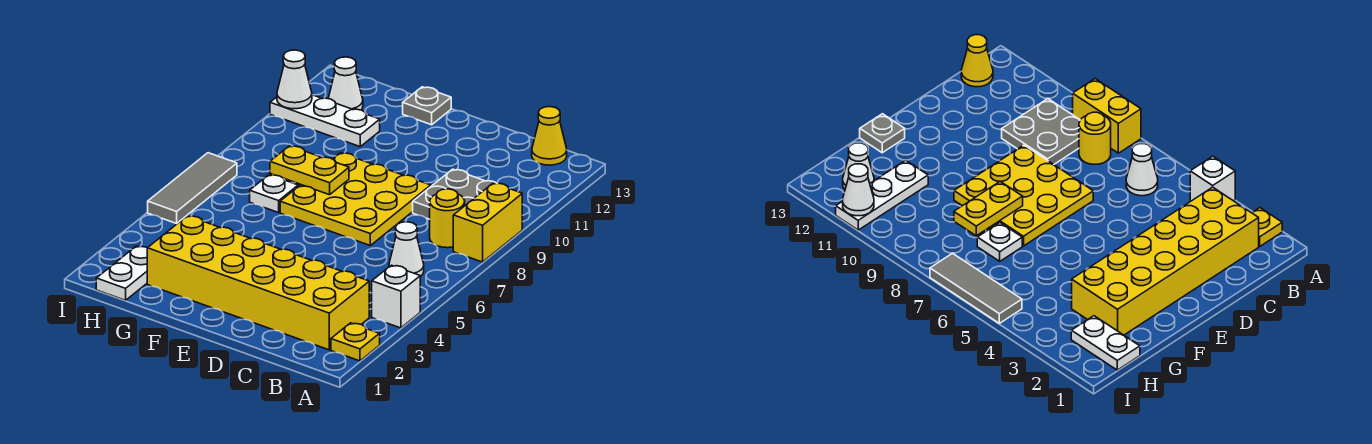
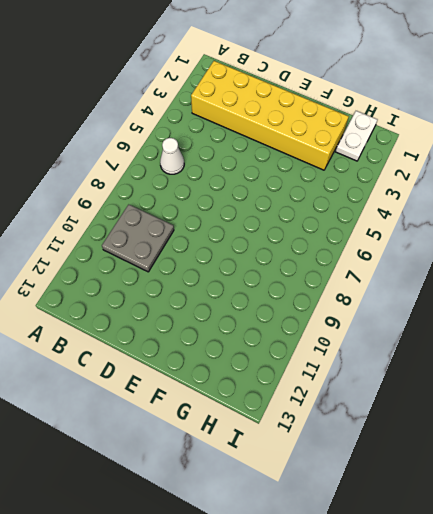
none -> yellow plate A2 level 1
none -> white brick A4 level 1
none -> yellow brick A8:A9 level 1

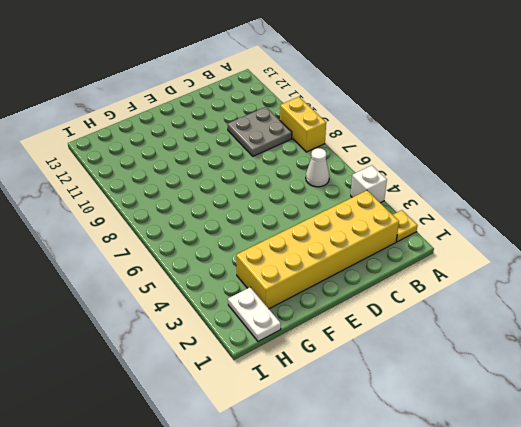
none -> yellow round brick B8 level 1
none -> yellow cone B13 level 1
none -> yellow plate D7:F9 level 1

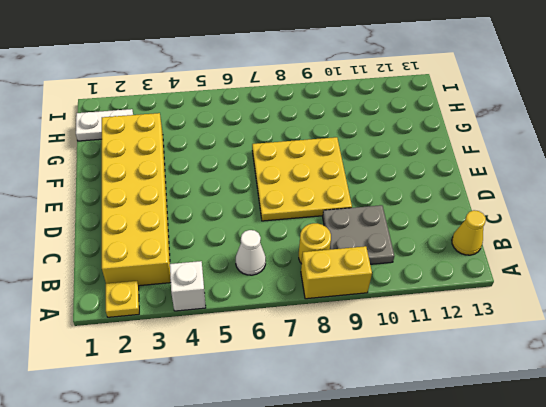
none -> grey plate F13 level 1
none -> white plate G7 level 1
none -> white plate G11:I11 level 1

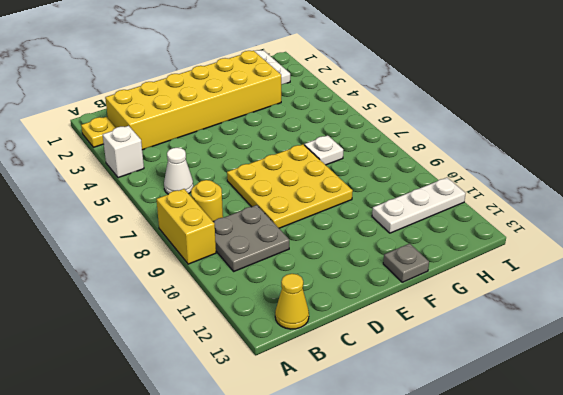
none -> white cone H12 level 1
none -> grey tile I5:I7 level 1
none -> yellow plate F8:G8 level 2

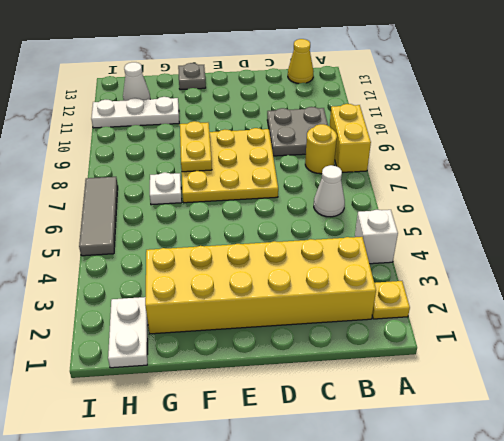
yellow plate F8:F9 level 2 -> yellow plate F8:G8 level 2
none -> white cone I11 level 2

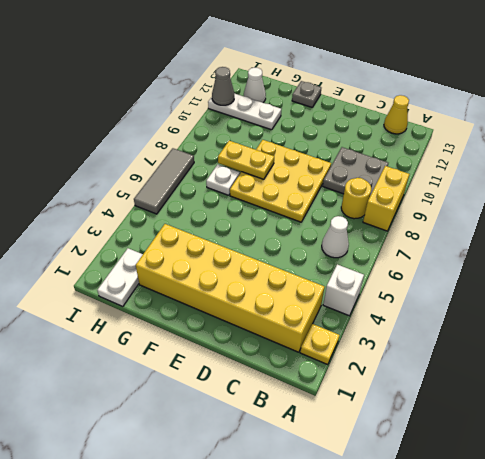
grey cone I11 level 2 -> white cone I11 level 2

